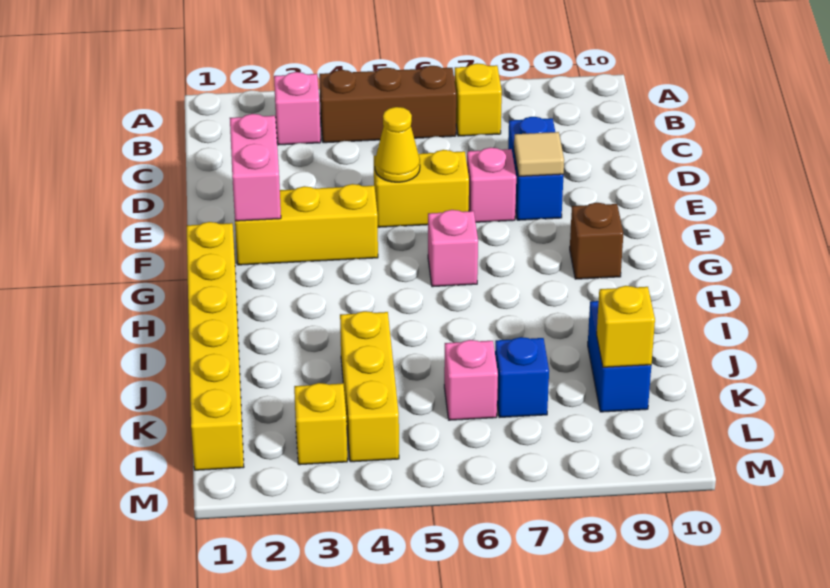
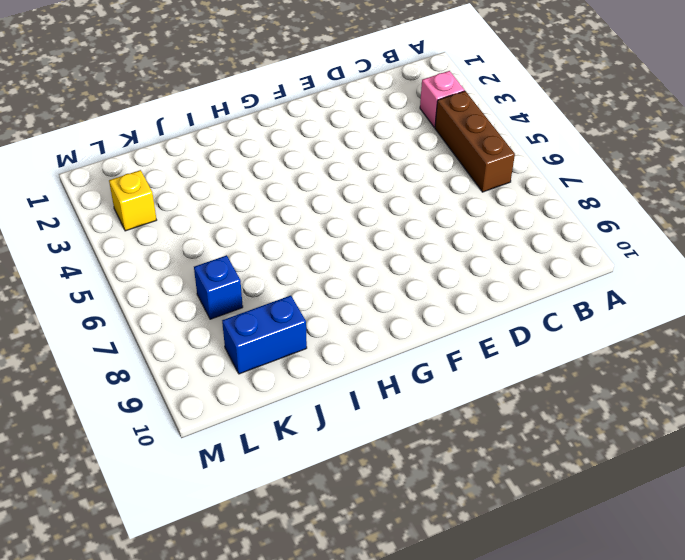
none -> yellow brick B7 level 1
none -> blue brick D8:E8 level 1
none -> yellow brick E5:E6 level 1

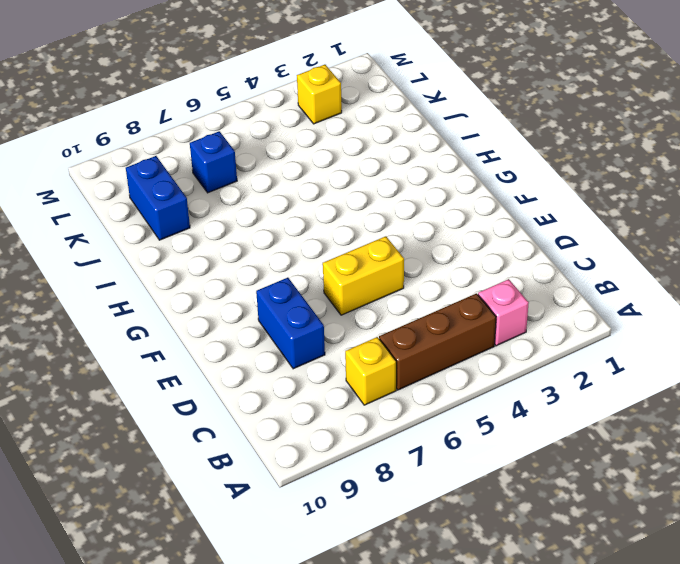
none -> pink brick E7 level 1
none -> yellow brick F2:F4 level 1
none -> yellow brick G1:L1 level 1

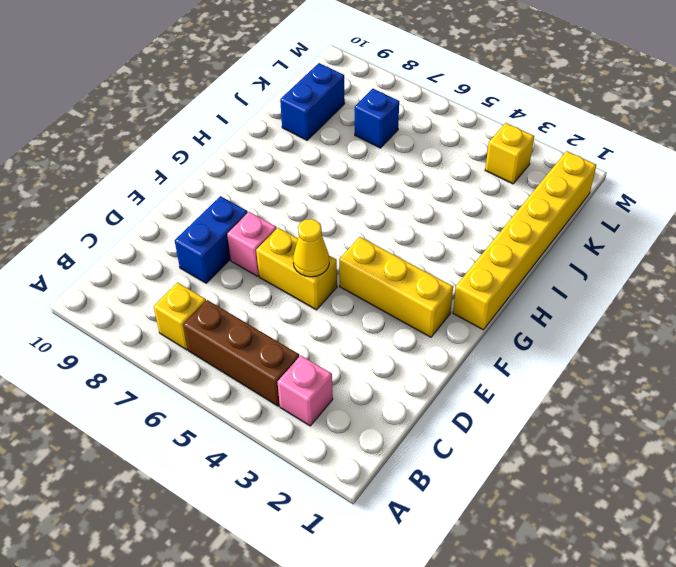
none -> pink brick G6 level 1
none -> brown brick G9 level 1
none -> yellow brick J4:L4 level 1

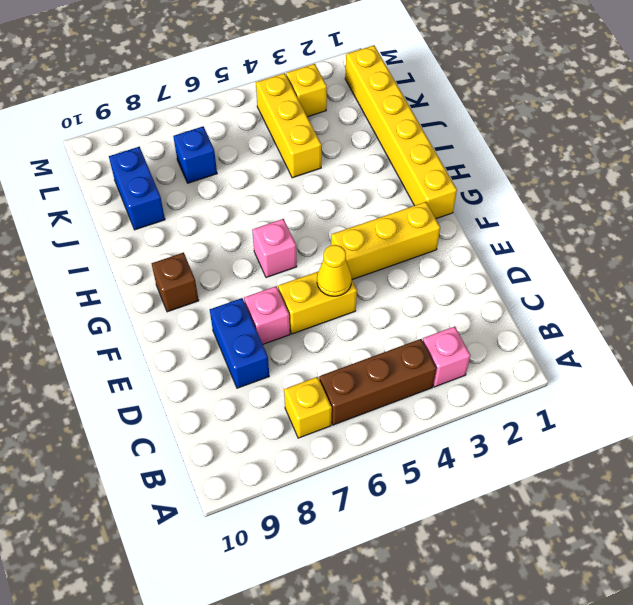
none -> pink brick K6 level 1
none -> pink brick E2:F2 level 2
none -> tan tile E8 level 2

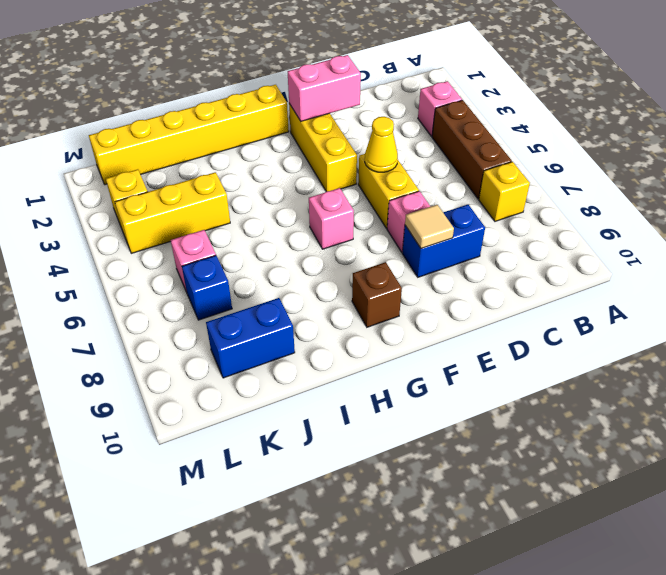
none -> yellow brick K9 level 2

